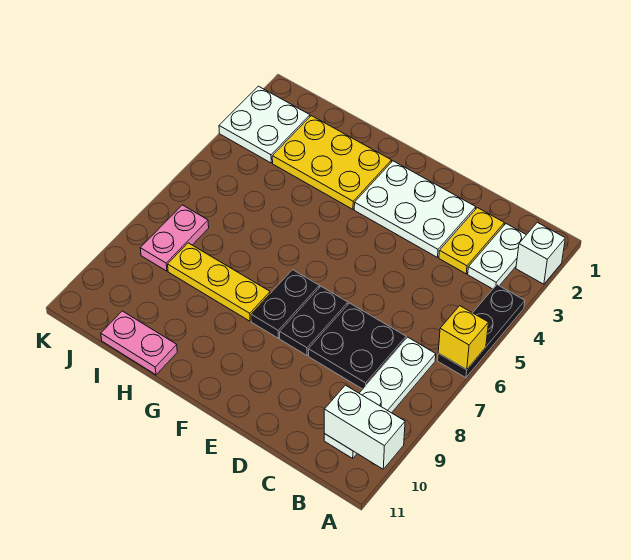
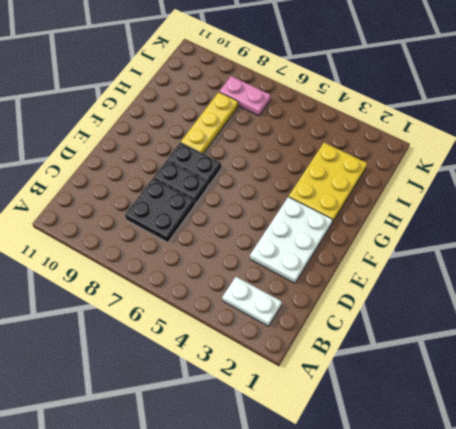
none -> white brick A2 level 1
none -> black plate A4:A6 level 1
none -> white plate B7:B10 level 1

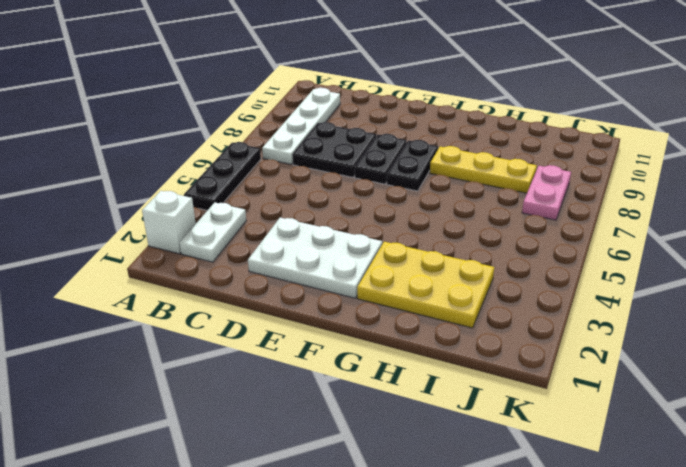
none -> yellow plate C2:C3 level 1
none -> pink plate H11:I11 level 1
none -> white plate J2:K3 level 1

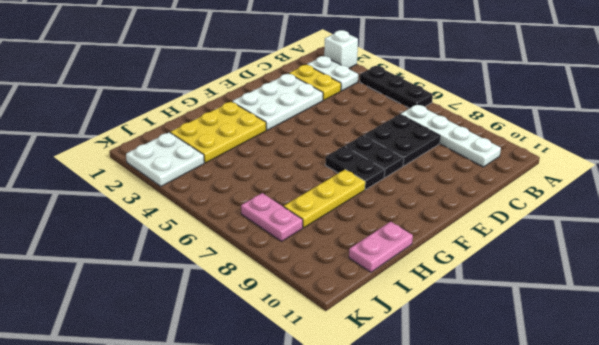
none -> yellow brick A6 level 2
none -> white brick A10:B10 level 2

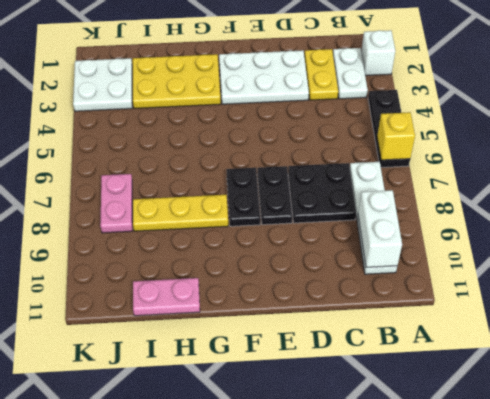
white brick B9:B10 level 2 -> white brick A10:B10 level 2

